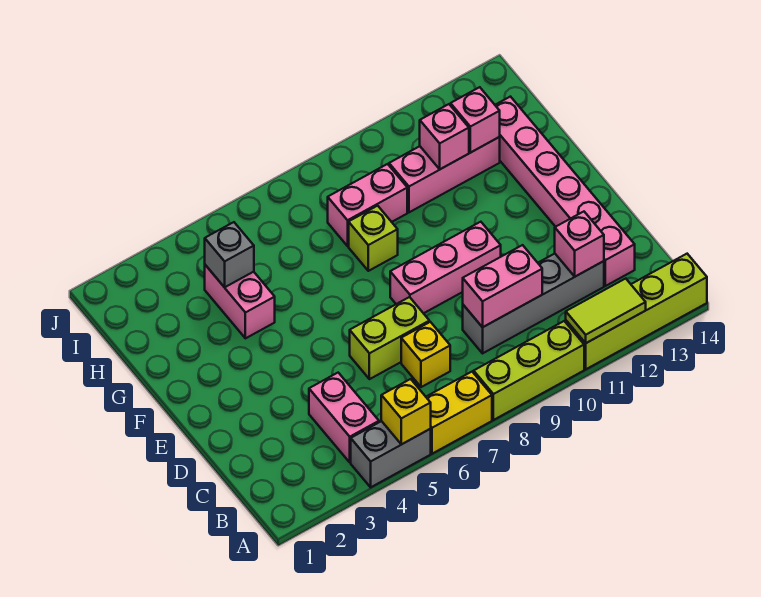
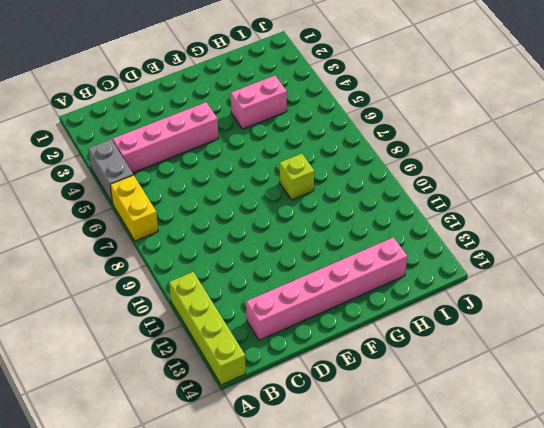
pink brick B4:E4 level 1 -> pink brick B4:C4 level 1
none -> lime brick A8:A10 level 1
none -> yellow brick C7 level 1
none -> grey brick C9:C12 level 1

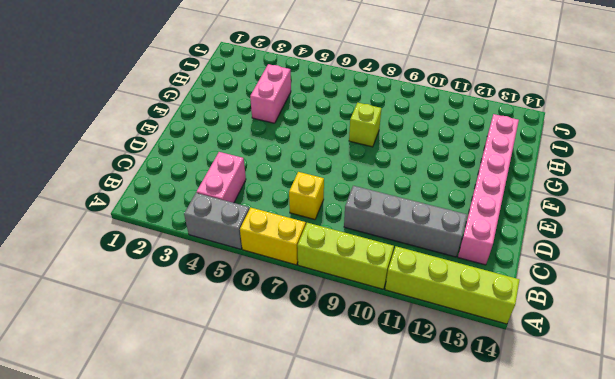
none -> lime brick D6:D7 level 1
none -> pink brick E8:E10 level 1
none -> pink brick H8:H9 level 1

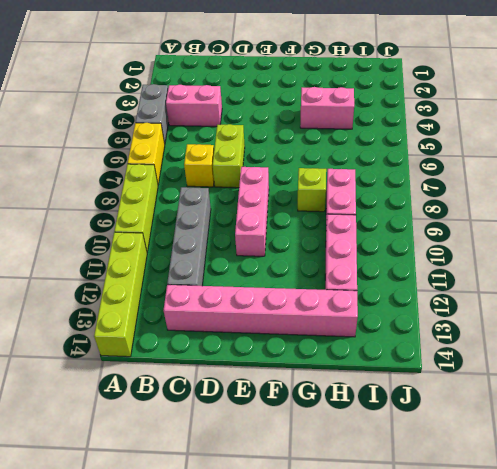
none -> yellow brick A5 level 2
none -> lime tile A11:A12 level 2
none -> pink brick C9:C10 level 2

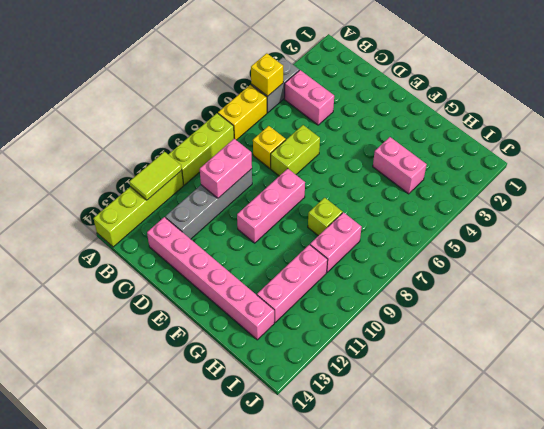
none -> pink brick C12 level 2
none -> grey brick H4 level 2
none -> pink brick H11 level 2

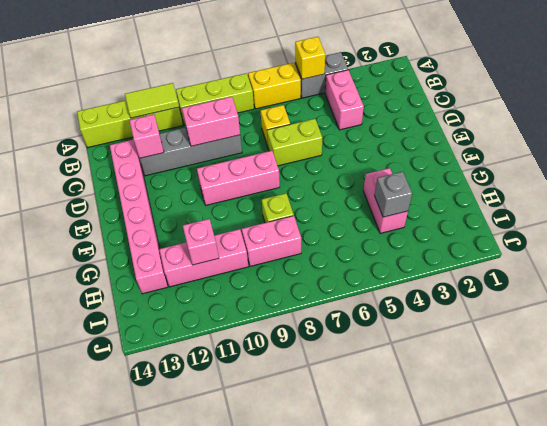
none -> pink brick H12 level 2

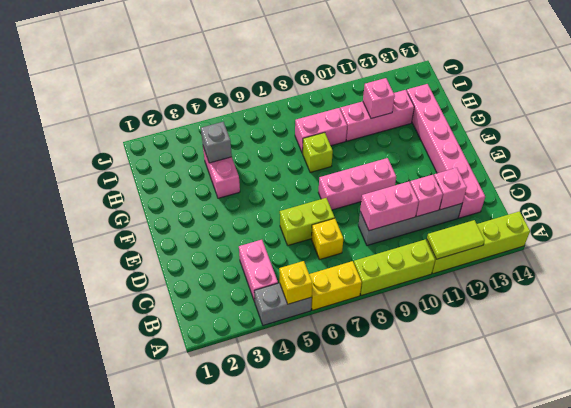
pink brick C11 level 2 -> pink brick H12 level 2

